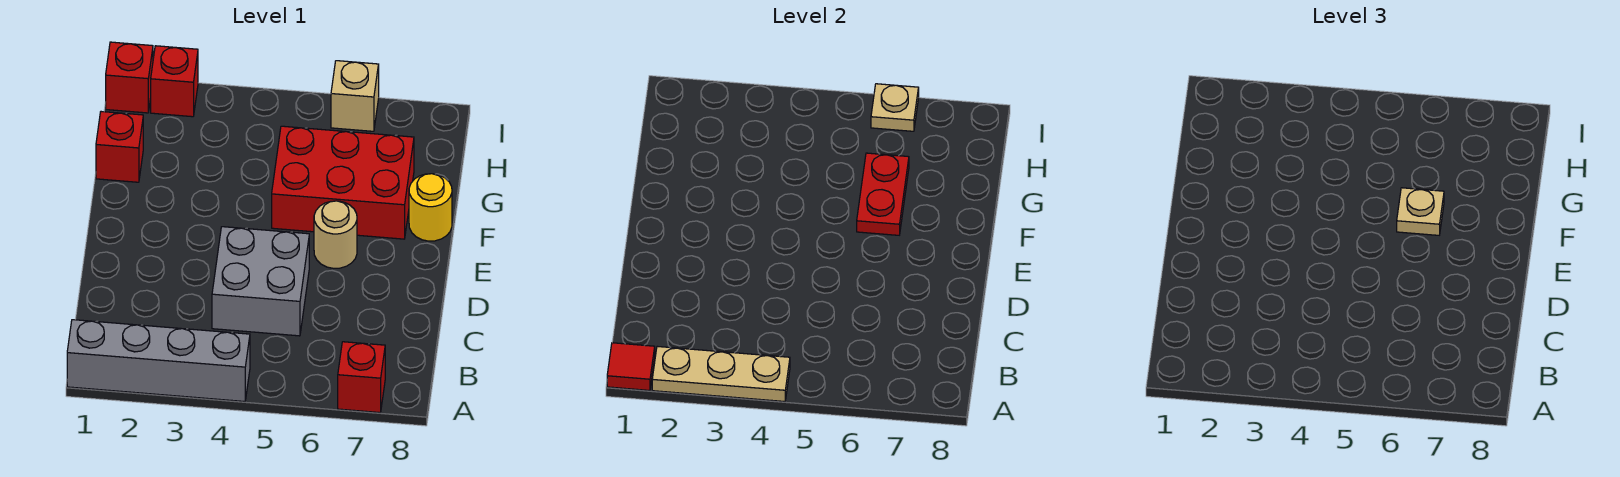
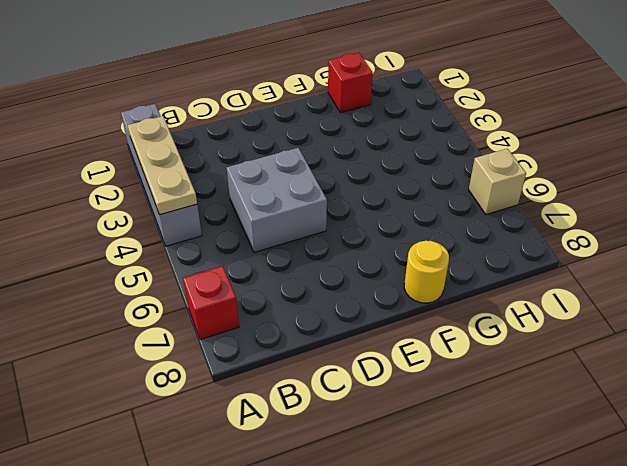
none -> tan round brick E6 level 1
none -> red brick F5:G7 level 1
none -> red brick I1 level 1

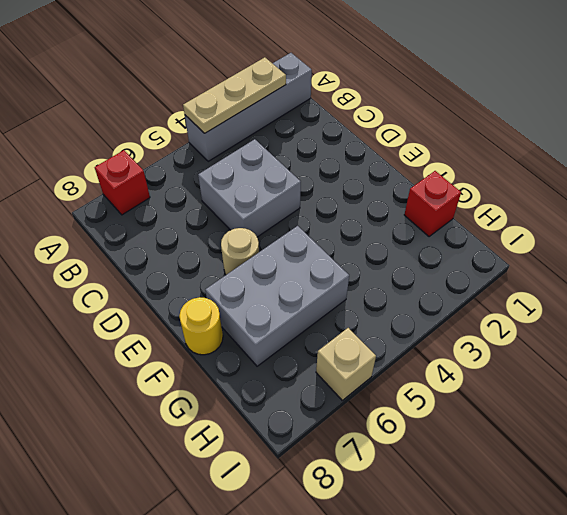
grey brick F5:G7 level 1 -> red brick F5:G7 level 1
none -> red brick I1 level 1
none -> red brick I2 level 1
none -> red tile A1 level 2

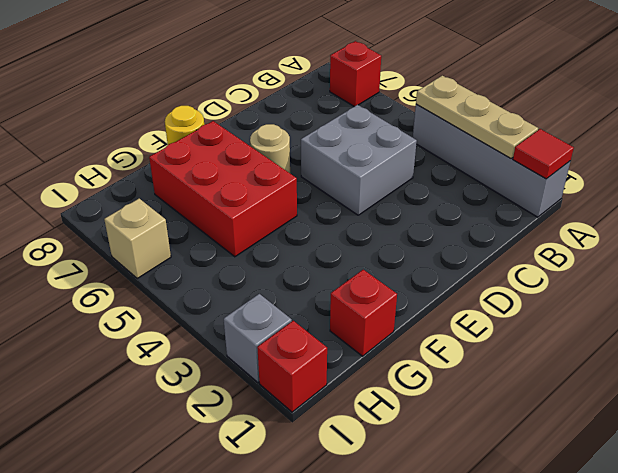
grey brick I2 level 1 -> red brick I2 level 1
none -> red plate F6:G6 level 2
none -> tan plate I6 level 2
none -> tan plate F6 level 3

